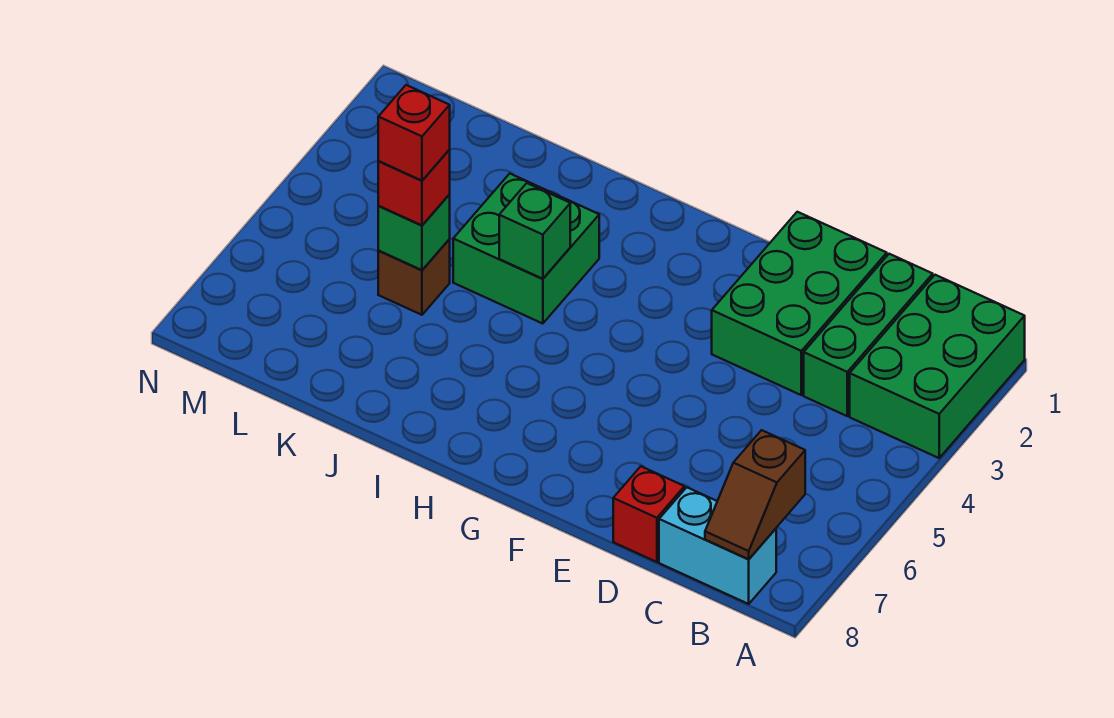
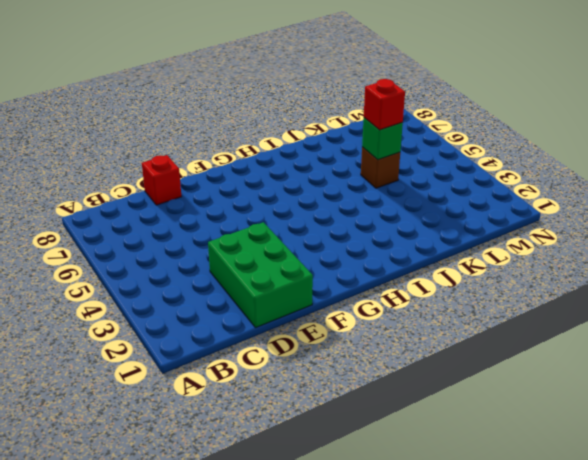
none -> green brick A1:B3 level 1
none -> cyan brick B8:C8 level 1
none -> green brick C1:C3 level 1

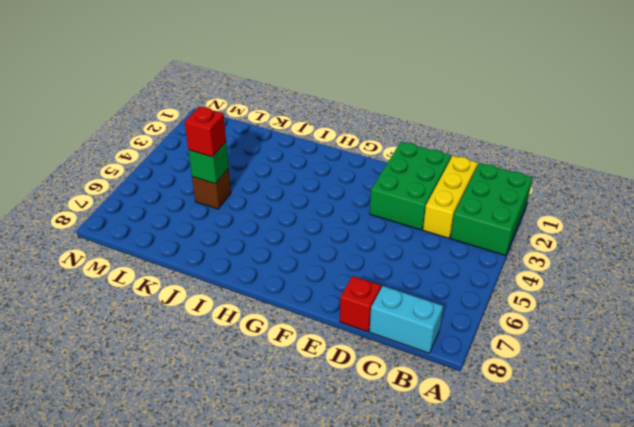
yellow brick C1:C3 level 1 -> green brick C1:C3 level 1
none -> green brick I3:J4 level 1
none -> brown slope B7:B8 level 2 top 7
none -> green brick I4 level 2

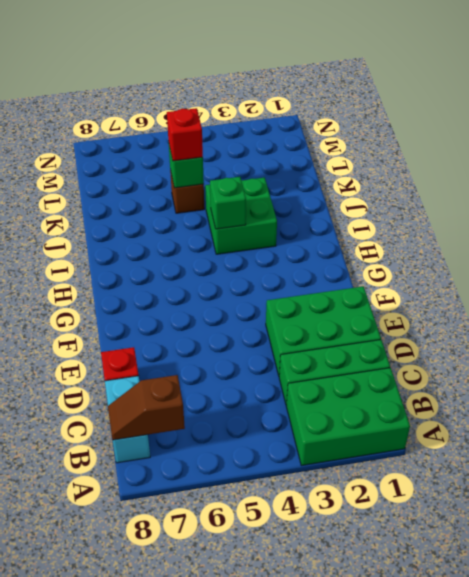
none -> red brick K5 level 4

